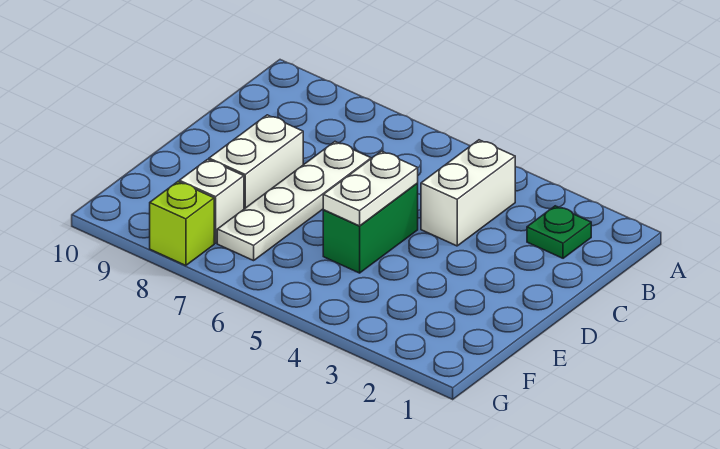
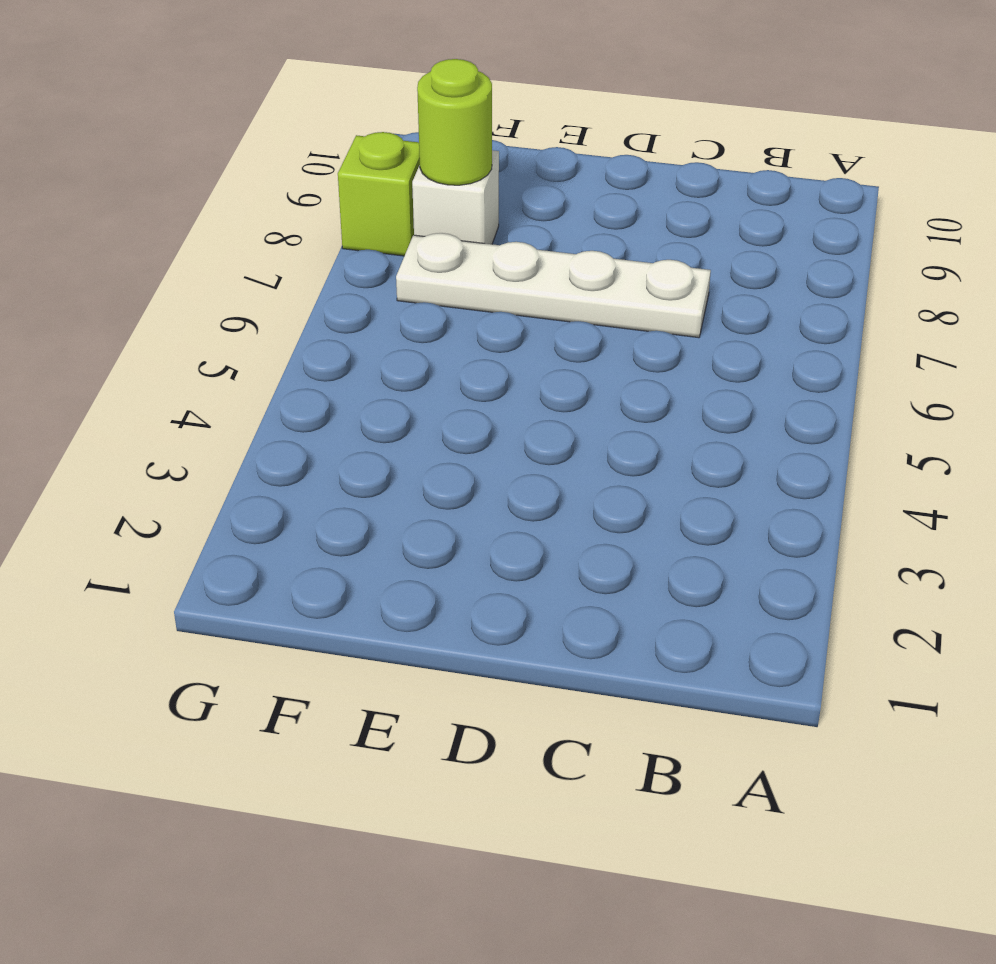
lime round brick F8 level 2 -> none
none -> green plate B2 level 1
none -> white brick B4:C4 level 1

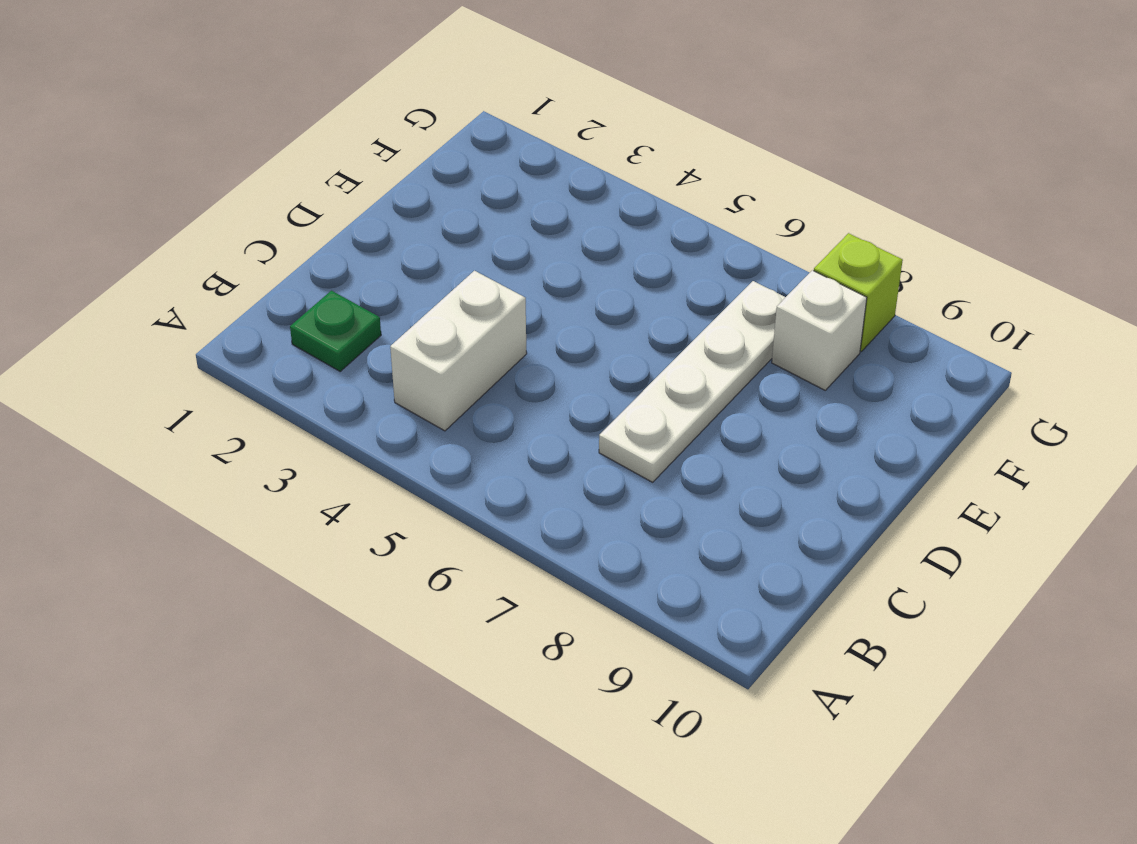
none -> green brick D5:E5 level 1
none -> white brick D8:E8 level 1

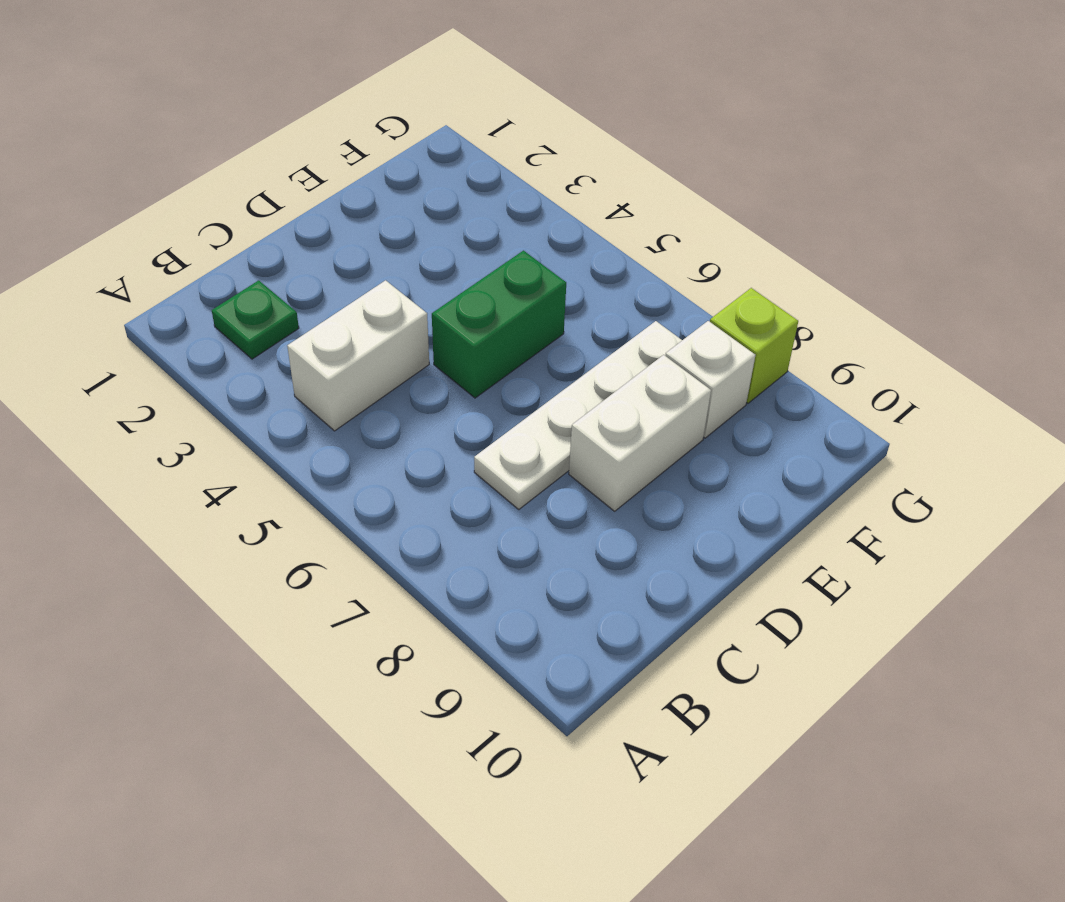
none -> white plate D5:E5 level 2

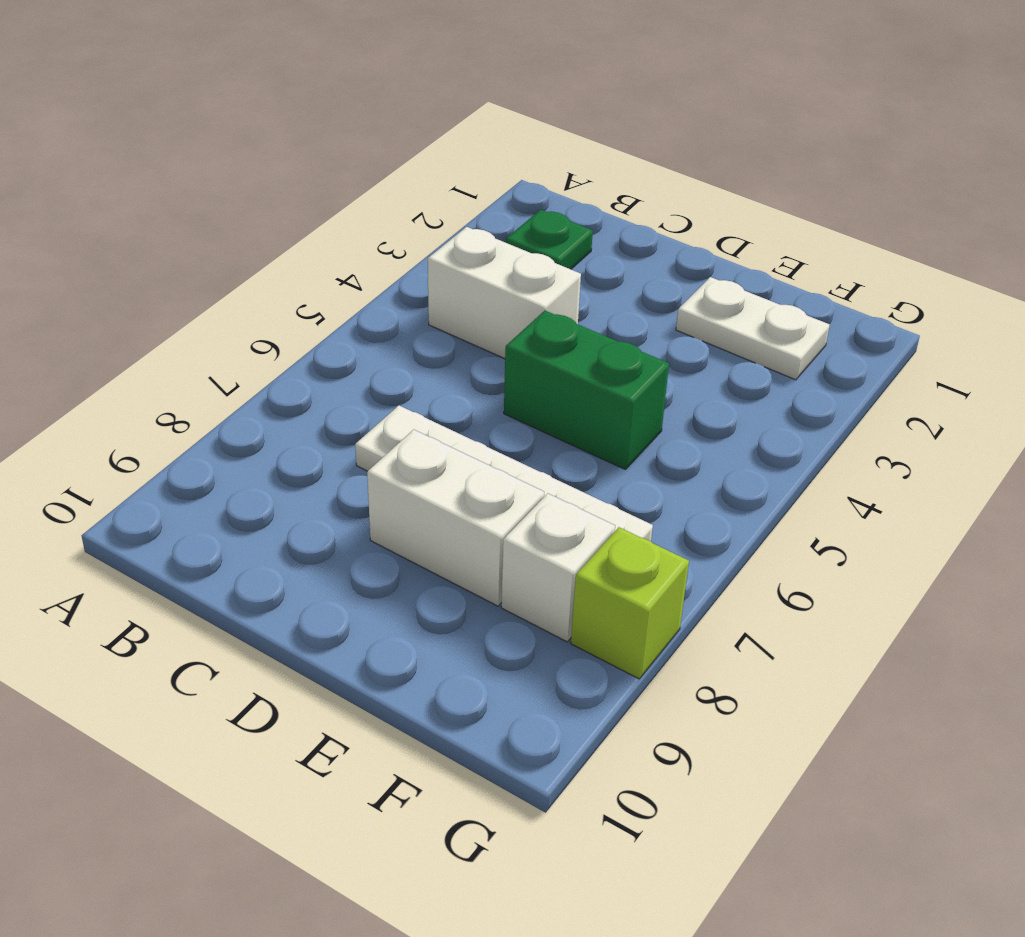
white plate E2:F2 level 1 -> white plate D5:E5 level 2

